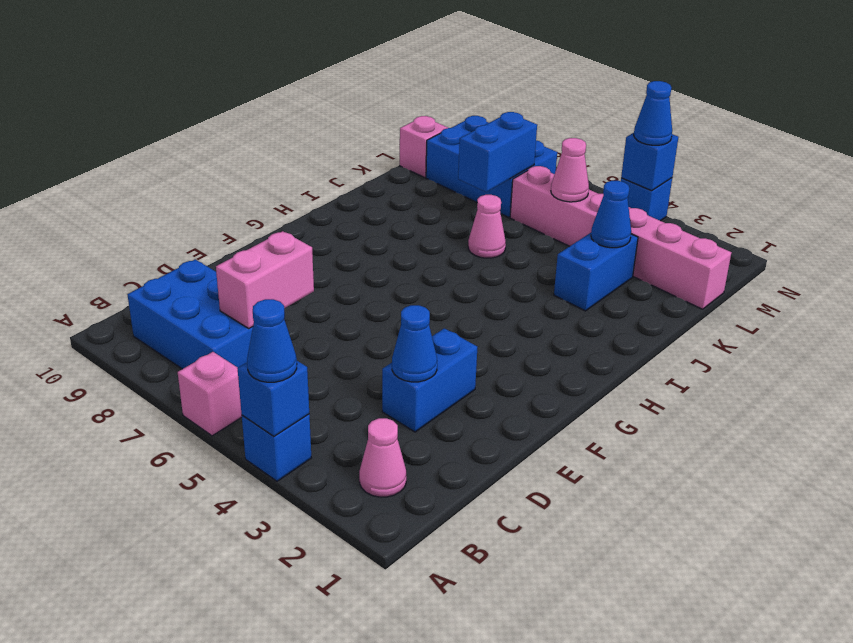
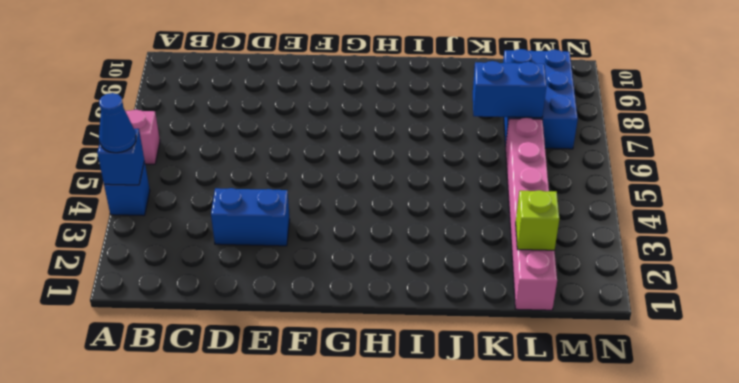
lime brick L2 level 2 -> none
none -> pink cone B2 level 1
none -> blue brick B7:C9 level 1
none -> blue brick J3:K3 level 1

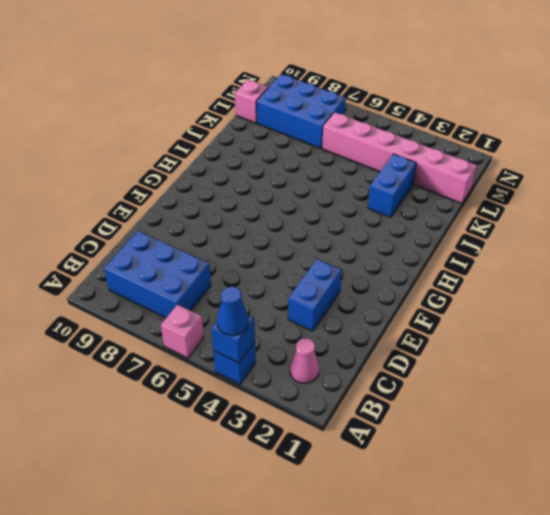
none -> pink cone J6 level 1
none -> blue brick N4 level 1
none -> pink brick C7:D7 level 2

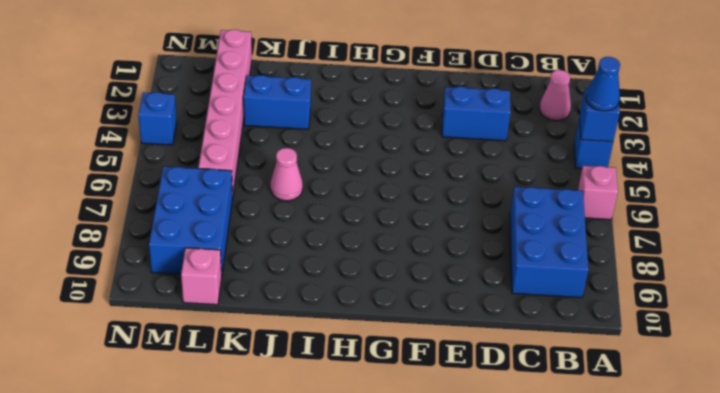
none -> pink brick C7:D7 level 2
none -> blue cone D3 level 2
none -> blue cone K3 level 2

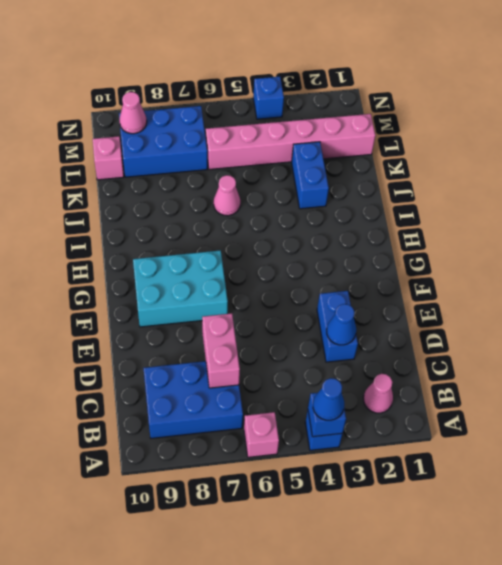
cyan brick F7:G9 level 1 -> none
pink cone M9 level 2 -> pink cone L5 level 2
none -> blue cone K3 level 2
none -> blue brick K7:L7 level 2
none -> blue brick N4 level 2

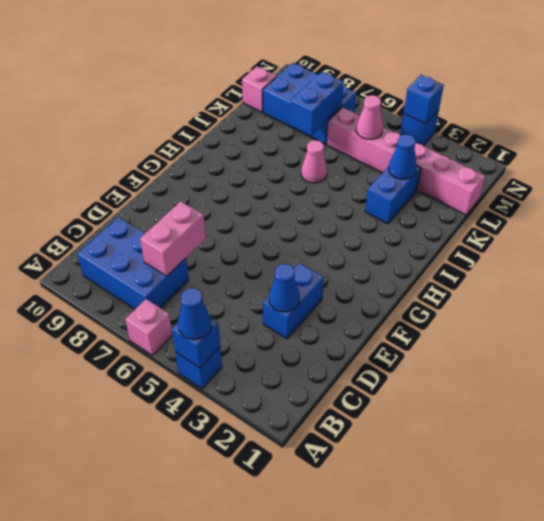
none -> pink cone B2 level 1
none -> blue cone N4 level 3

